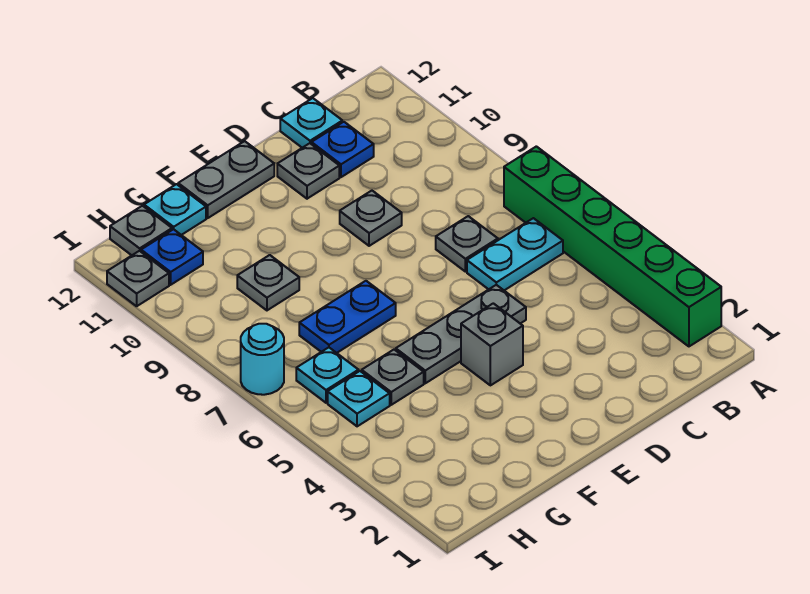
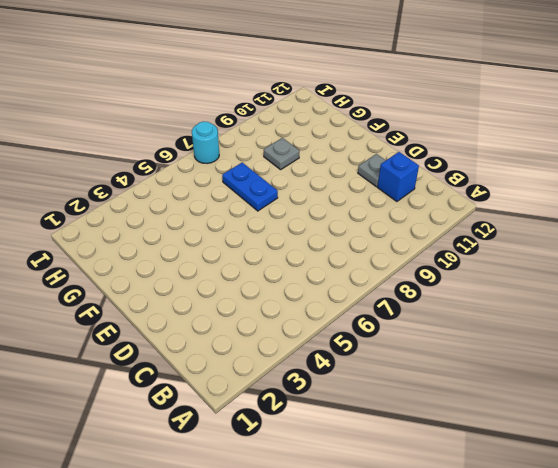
blue brick C11 level 1 -> blue plate C11 level 1
none -> green brick A2:A7 level 1
none -> cyan plate B6:C6 level 1
none -> grey plate C7 level 1

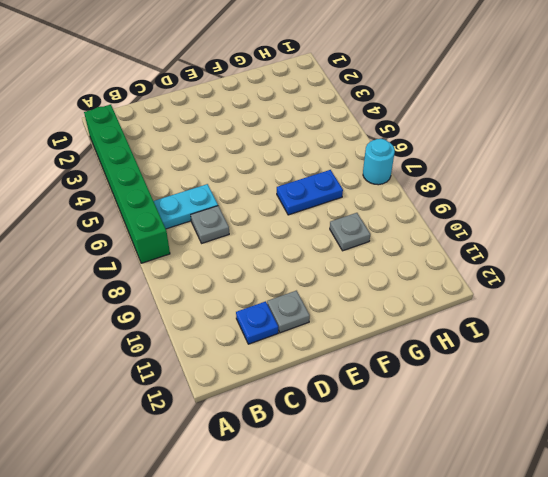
none -> cyan plate C12 level 1
none -> grey plate D5:F5 level 1
none -> grey plate D9 level 1

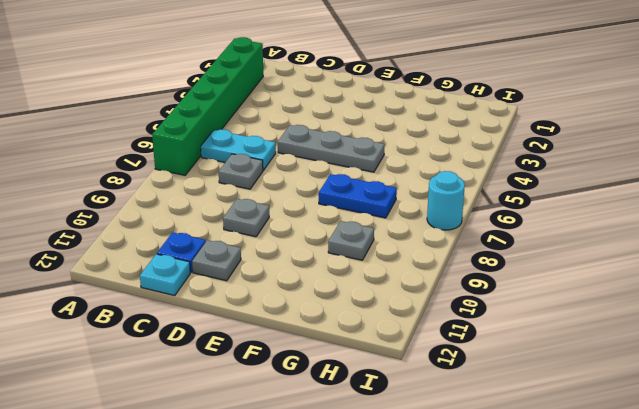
none -> grey brick E4 level 1
none -> grey plate E12:F12 level 1
none -> grey plate G5 level 1

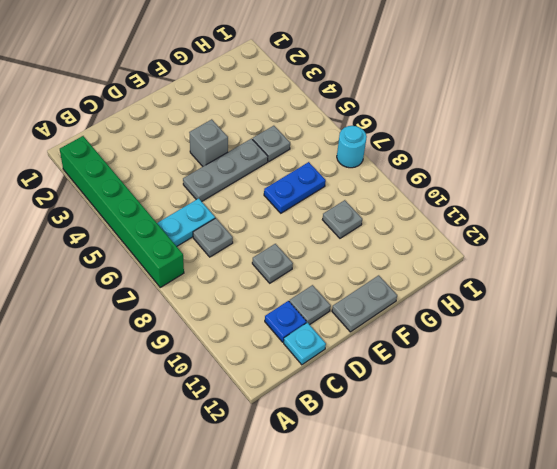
none -> cyan plate G12 level 1
none -> cyan plate H5 level 1
none -> cyan plate H6 level 1

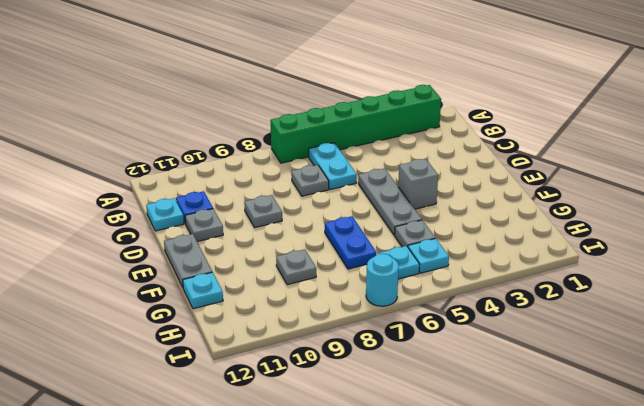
none -> blue plate H11 level 1
none -> grey plate H12 level 1
none -> grey plate I11 level 1

